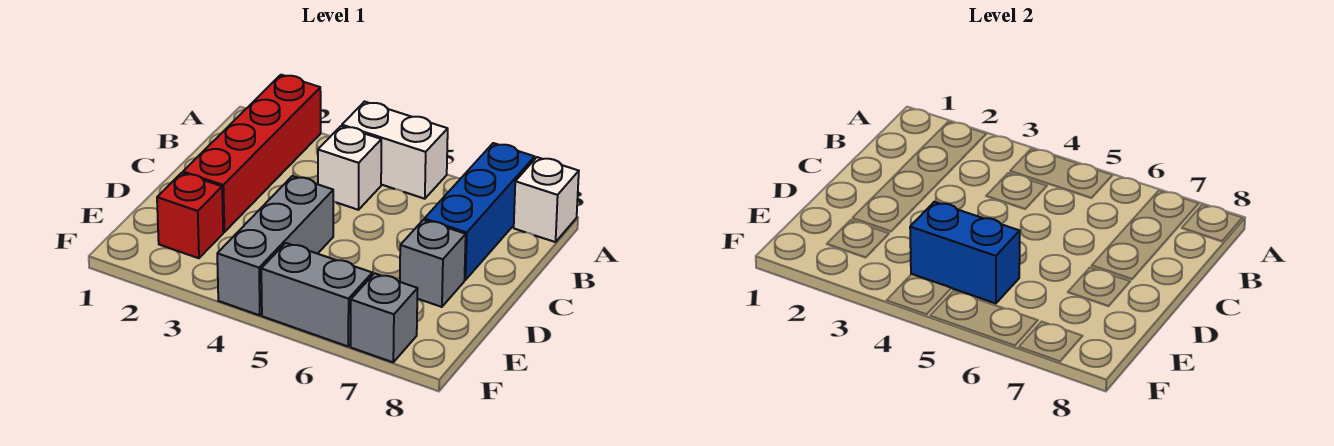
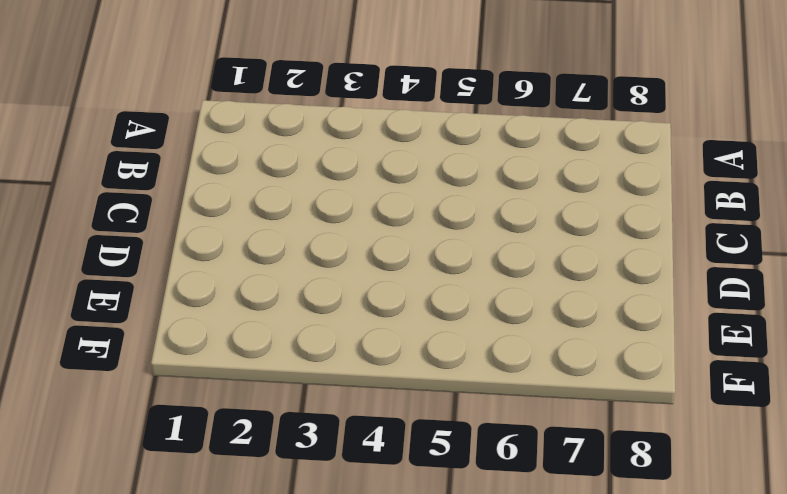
none -> red brick A2:D2 level 1
none -> white brick A4:A5 level 1

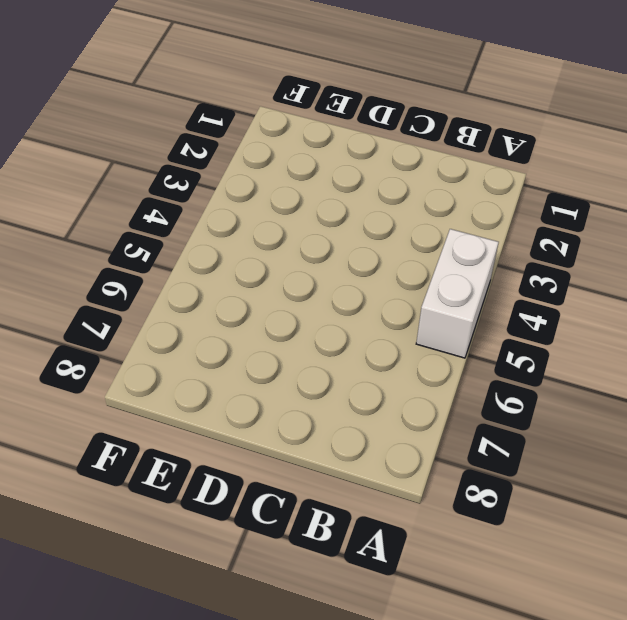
none -> red brick A2:D2 level 1
none -> blue brick A7:C7 level 1

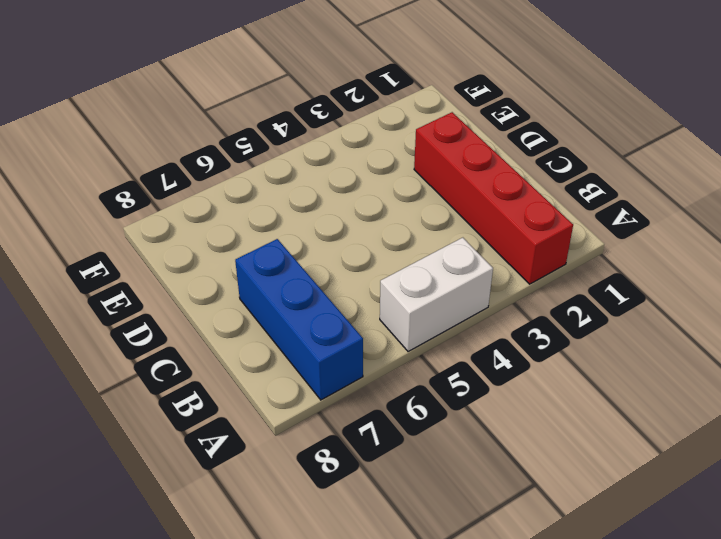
none -> white brick A8 level 1
none -> white brick B4 level 1

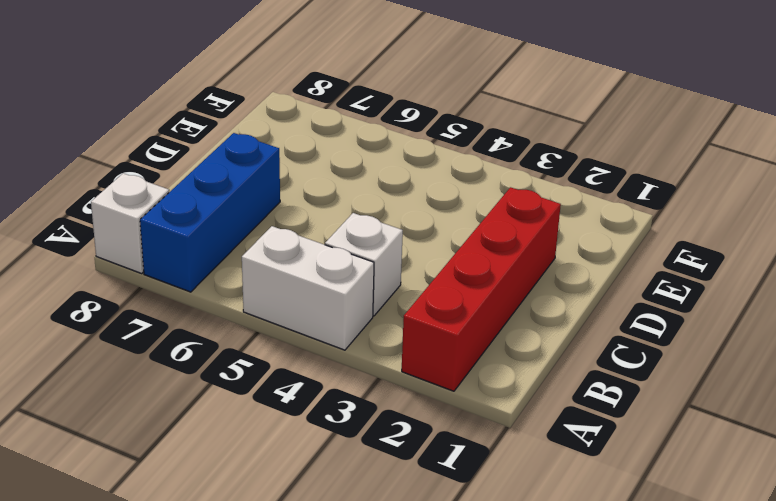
none -> grey brick D4:F4 level 1
none -> grey brick D7 level 1

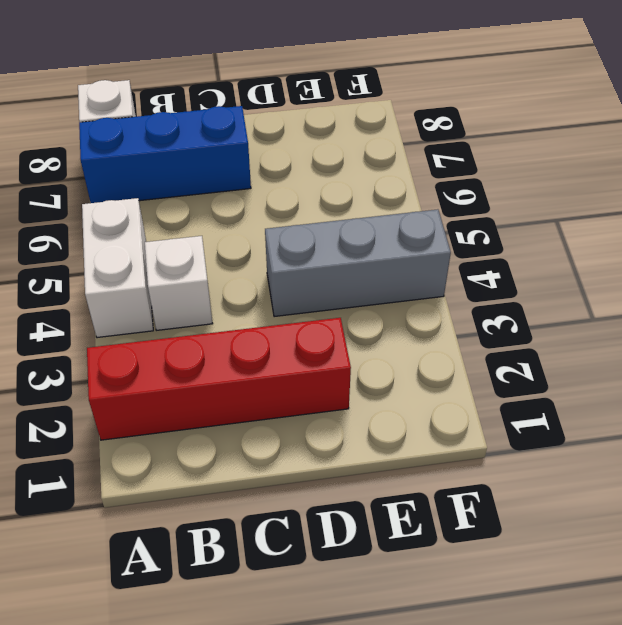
none -> grey brick D7 level 1
none -> red brick E2 level 1

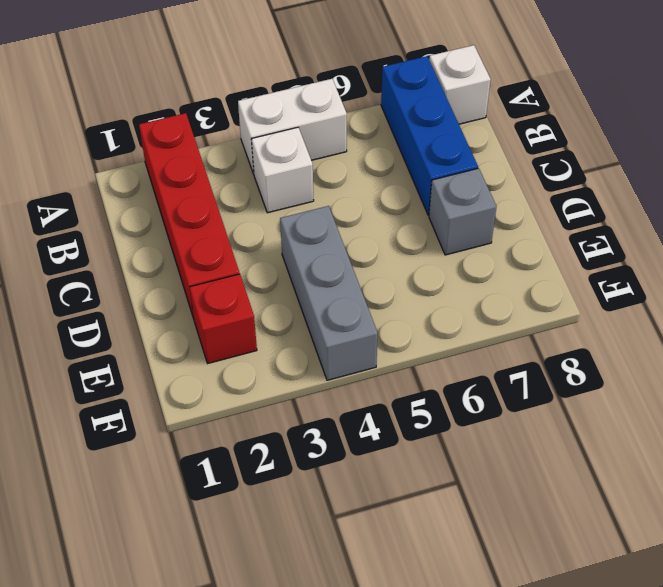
none -> grey brick F5:F6 level 1
none -> grey brick F7 level 1

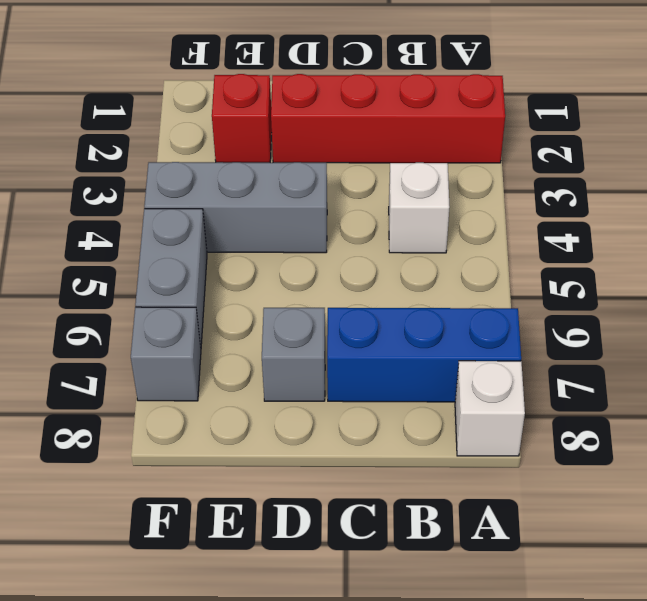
none -> white brick A4:A5 level 1
none -> blue brick E4:E5 level 2

